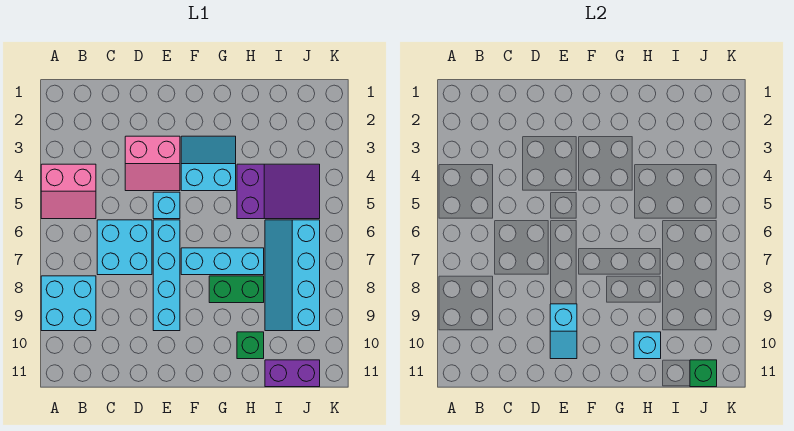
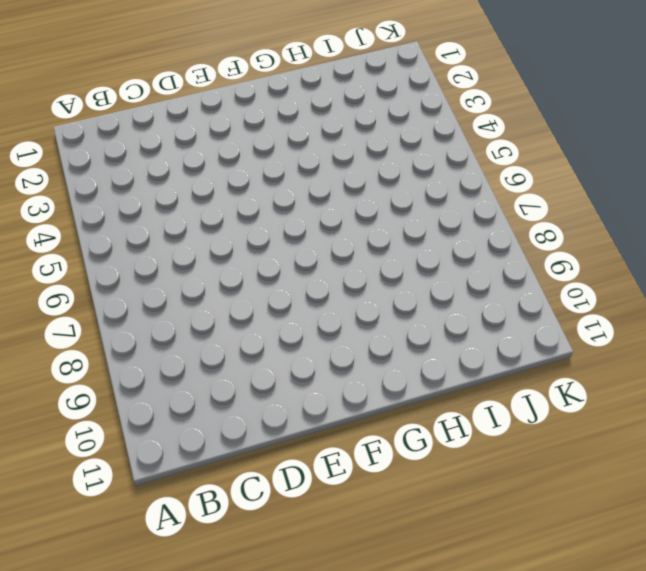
none -> pink slope A4:B5 level 1 top 4
none -> cyan brick A8:B9 level 1
none -> cyan brick C6:D7 level 1

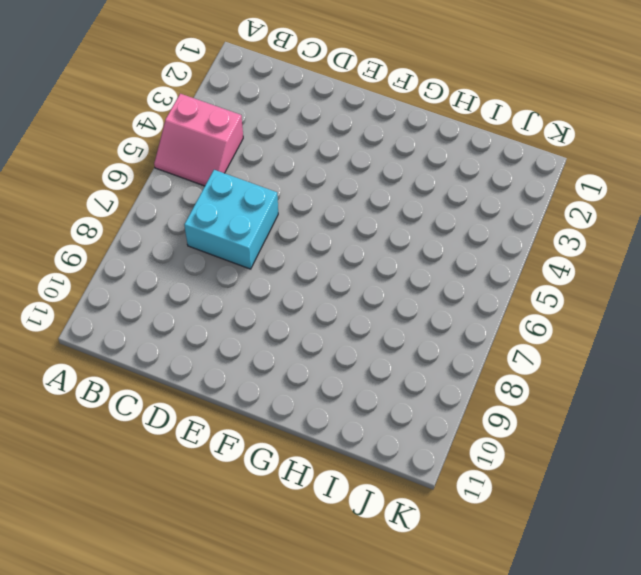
none -> cyan brick A8:B9 level 1
none -> pink slope D3:E4 level 1 top 3
none -> cyan brick E5 level 1

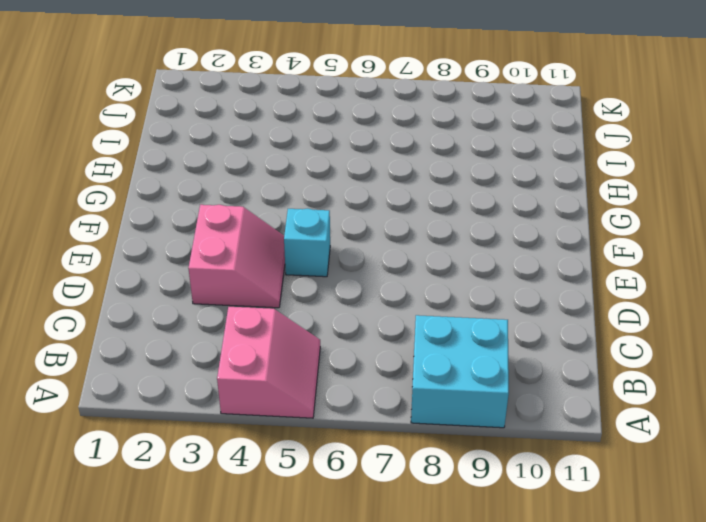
none -> cyan brick C6:D7 level 1
none -> cyan brick E6:E9 level 1
none -> cyan slope F3:G4 level 1 top 4

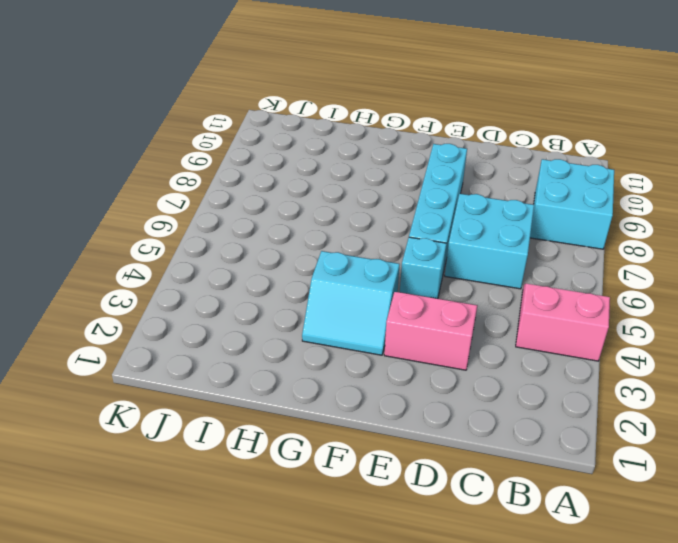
none -> cyan brick F7:H7 level 1
none -> green brick G8:H8 level 1
none -> purple slope H4:J5 level 1 top H

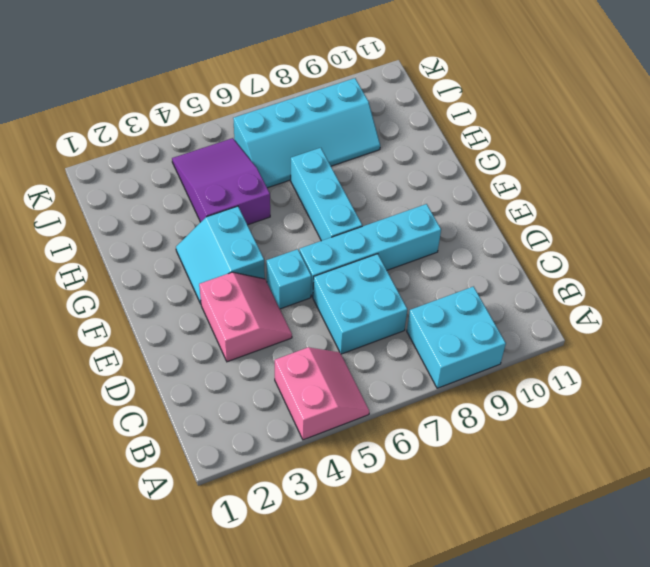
none -> green brick G8:H8 level 1
none -> green brick H10 level 1
none -> purple brick I11:J11 level 1

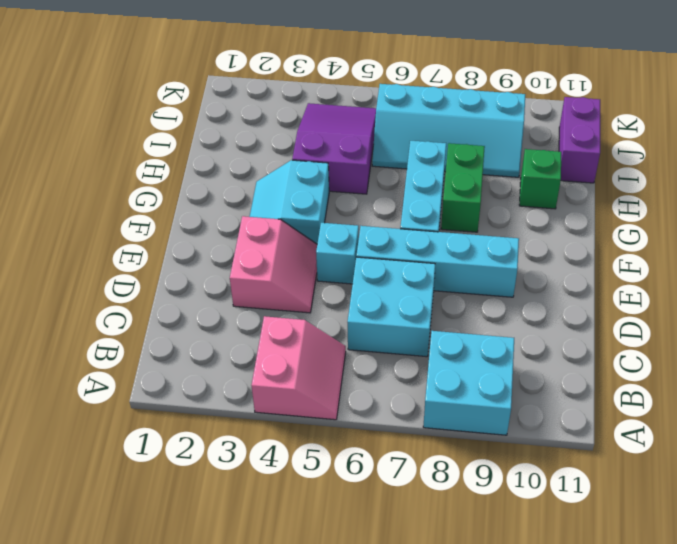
none -> cyan slope E9:E10 level 2 top 9
none -> cyan brick H10 level 2
none -> green brick J11 level 2

